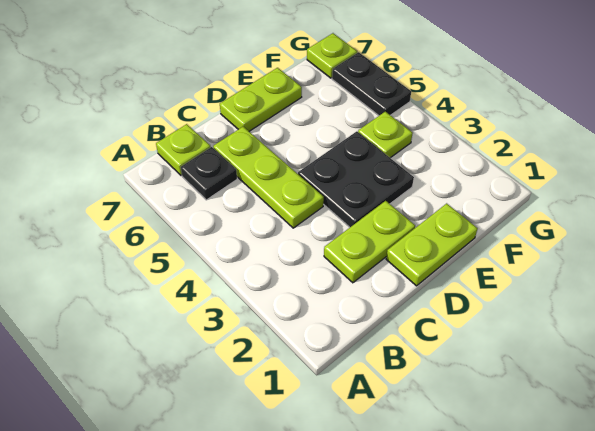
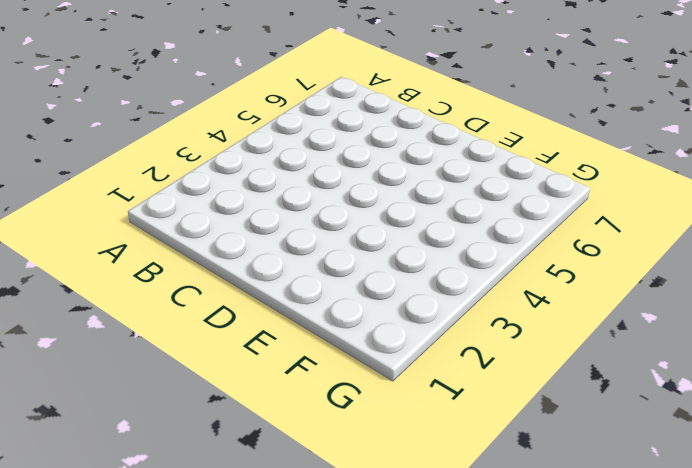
none -> black plate B6 level 1
none -> lime plate B7 level 1

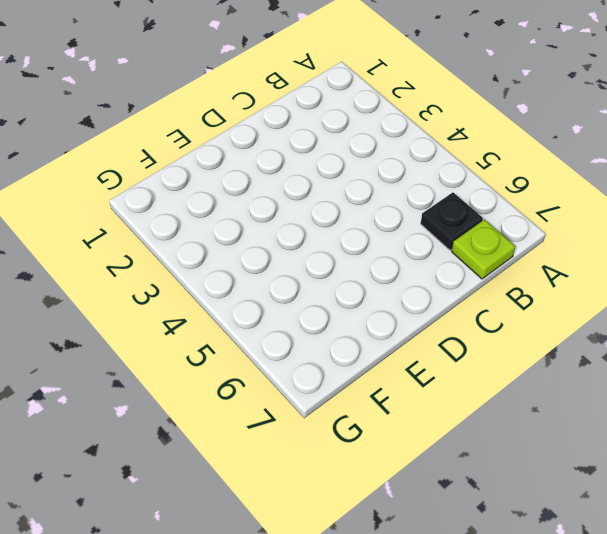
none -> lime plate C2:D2 level 1
none -> lime plate C4:C6 level 1

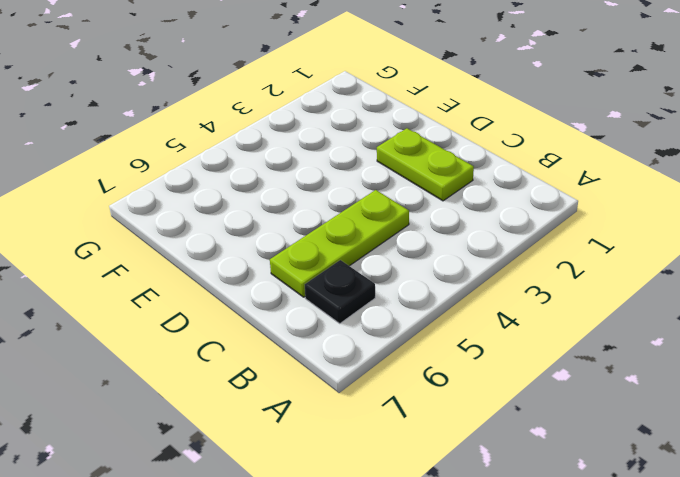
none -> lime plate B7 level 1
none -> lime plate D1:E1 level 1

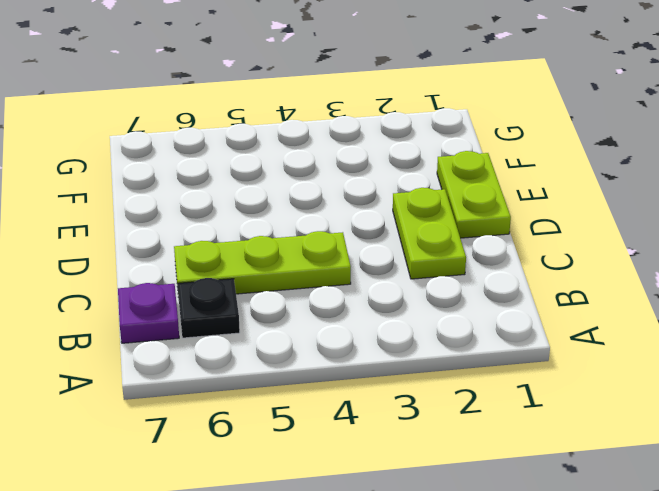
purple plate B7 level 1 -> lime plate B7 level 1
none -> black plate D3:E4 level 1
none -> lime plate D7:E7 level 1

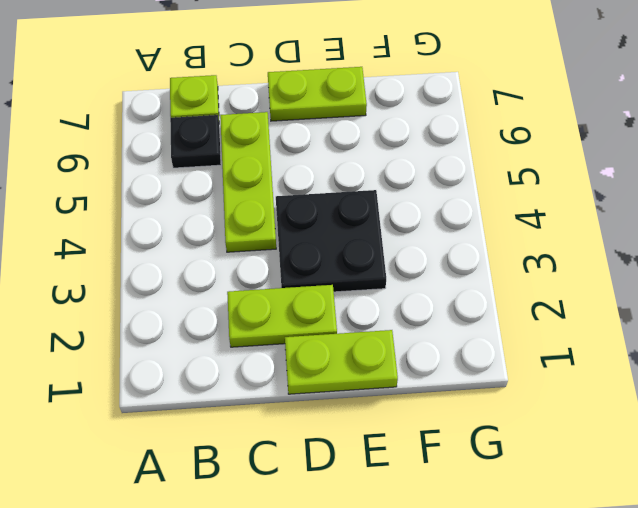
none -> lime plate F4 level 1
none -> black plate G5:G6 level 1

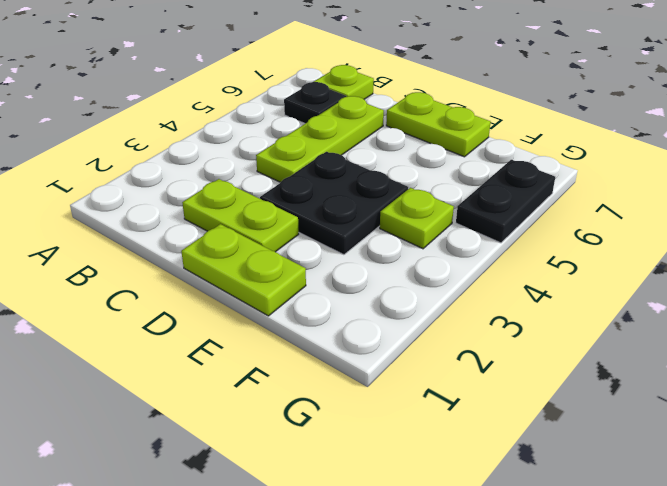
none -> lime plate G7 level 1

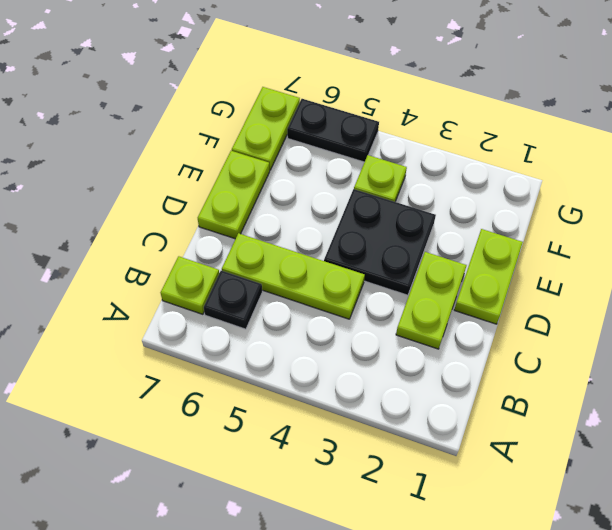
lime plate F7:G7 level 1 -> lime plate G7 level 1

